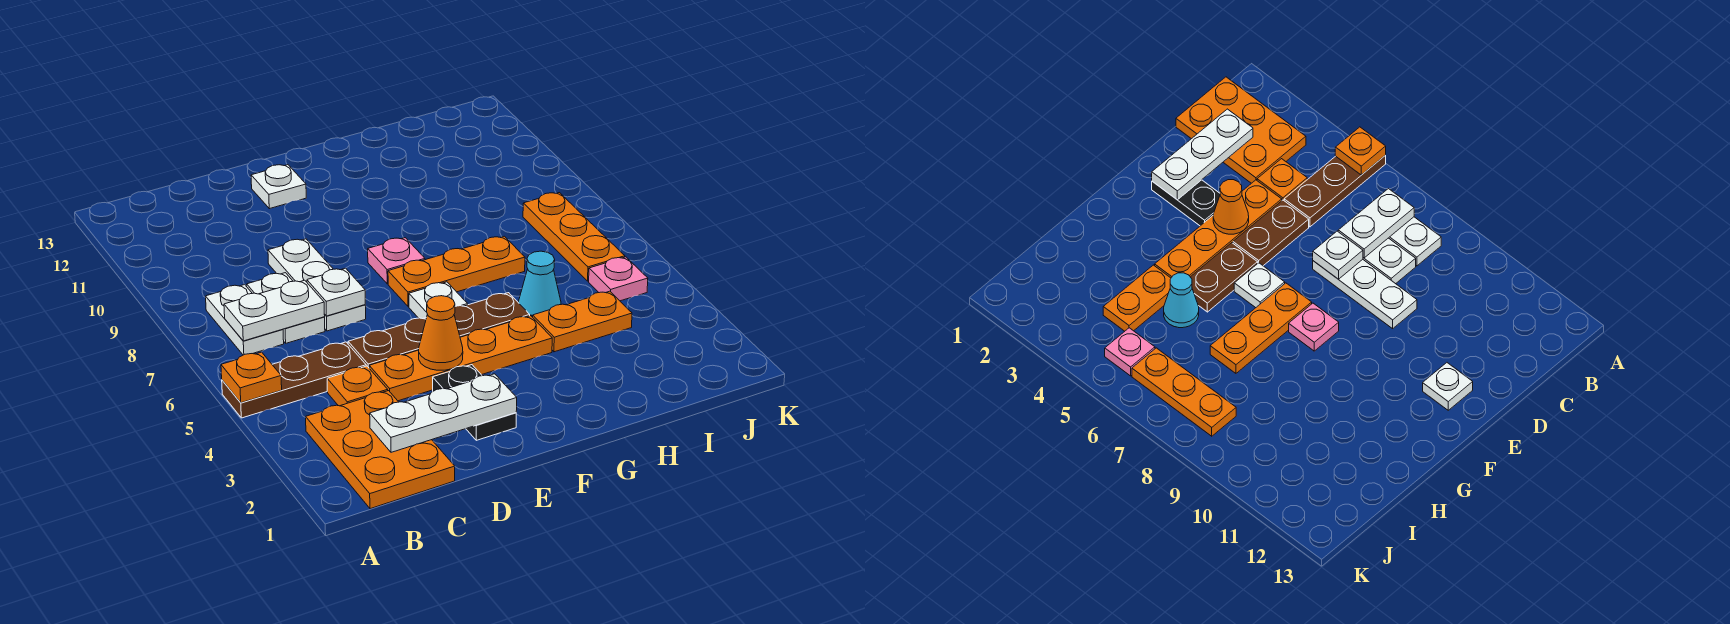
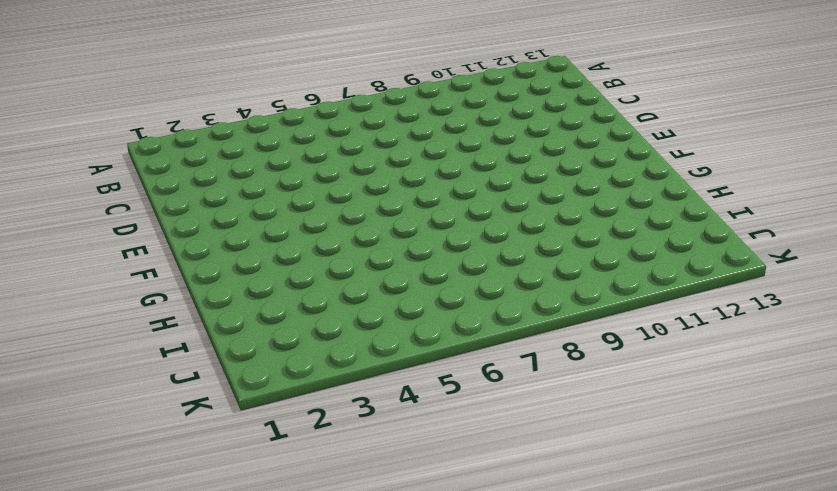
none -> brown plate A5:C5 level 1
none -> orange plate B1:C3 level 1
none -> white plate B7:B8 level 1

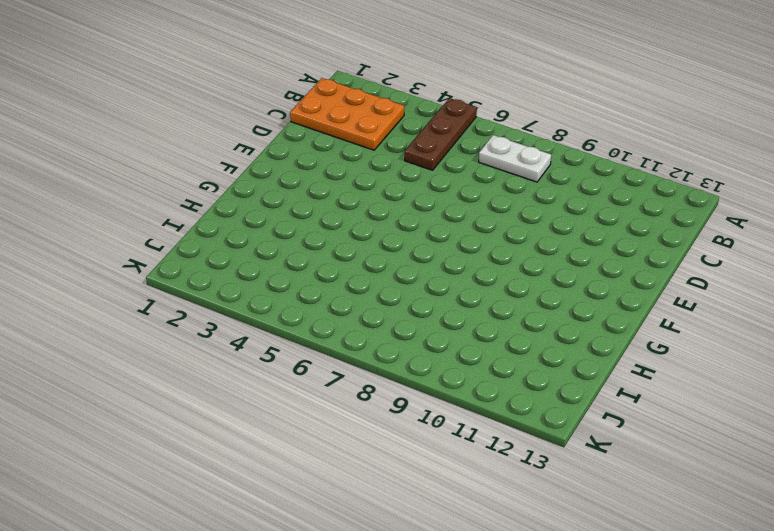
none -> orange plate C4 level 1
none -> white plate C7:C8 level 1
none -> orange plate D4:G4 level 1

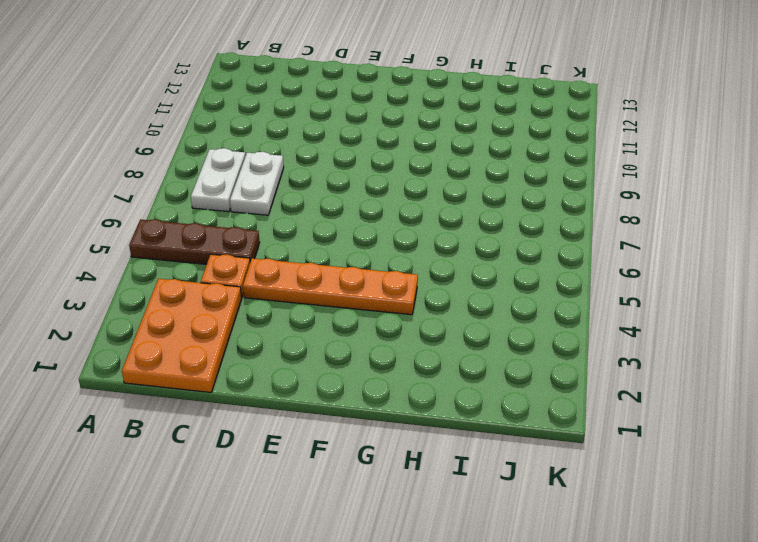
none -> brown plate D5:E5 level 1
none -> white plate D7:D9 level 1
none -> black plate E2:E3 level 1

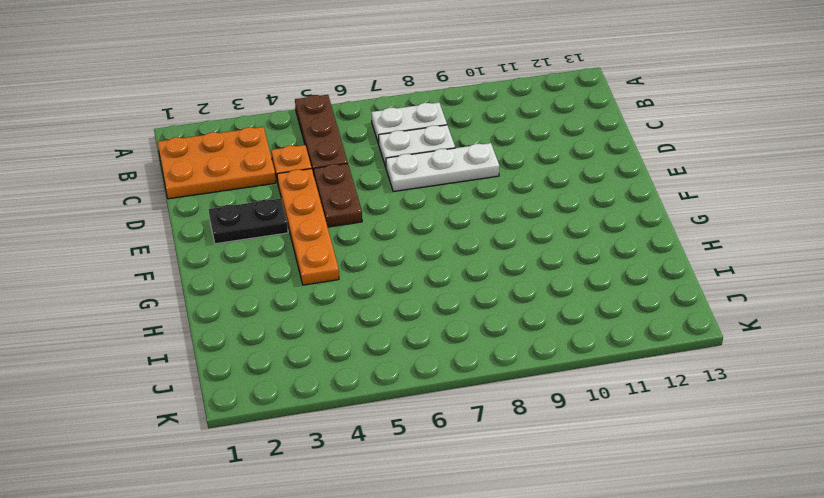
none -> white plate E12 level 1
none -> brown plate F5:G5 level 1
none -> white plate F6 level 1

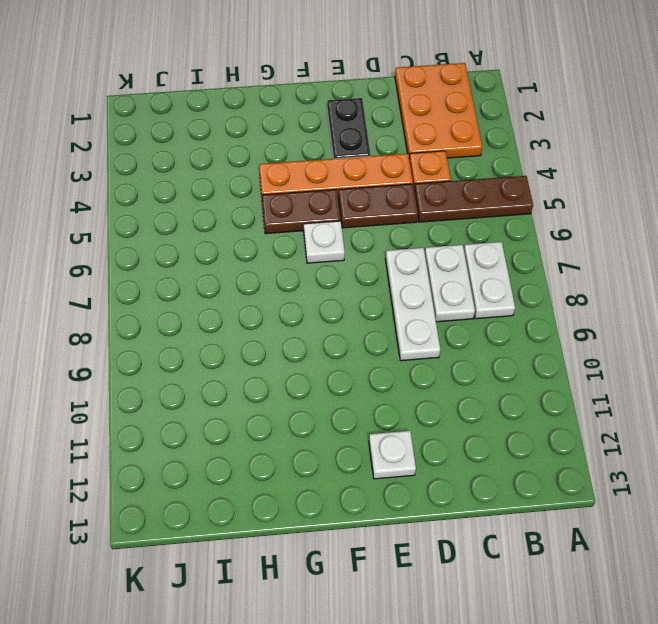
none -> orange plate F7:H7 level 1
none -> pink plate F8 level 1
none -> orange plate H4:I4 level 1

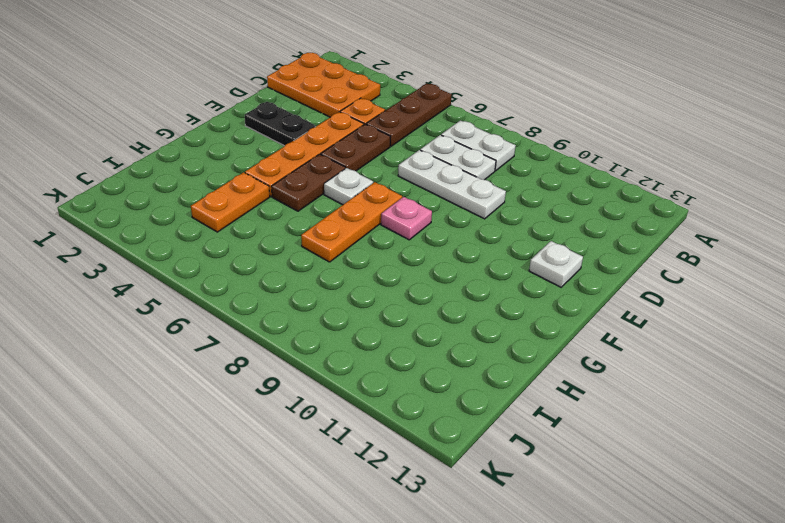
none -> cyan cone H5 level 1
none -> pink plate J5 level 1
none -> orange plate J6:J8 level 1

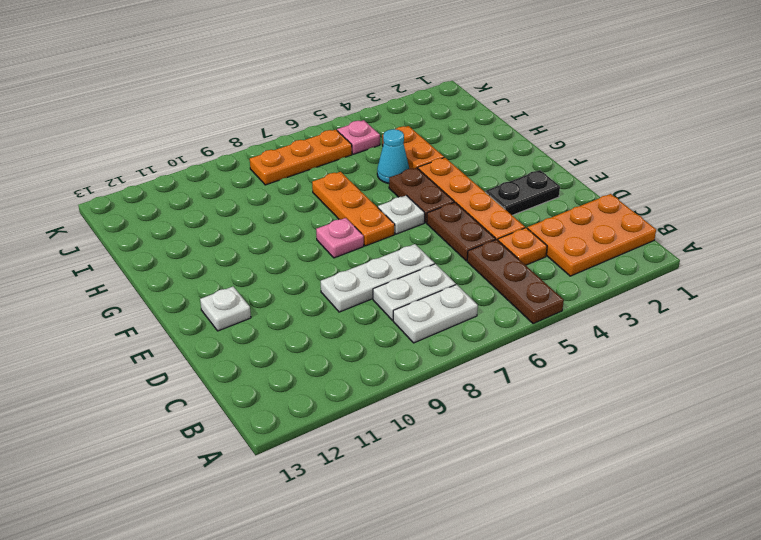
none -> orange plate A5 level 2
none -> white plate B7:C7 level 2
none -> white plate C2:E2 level 2

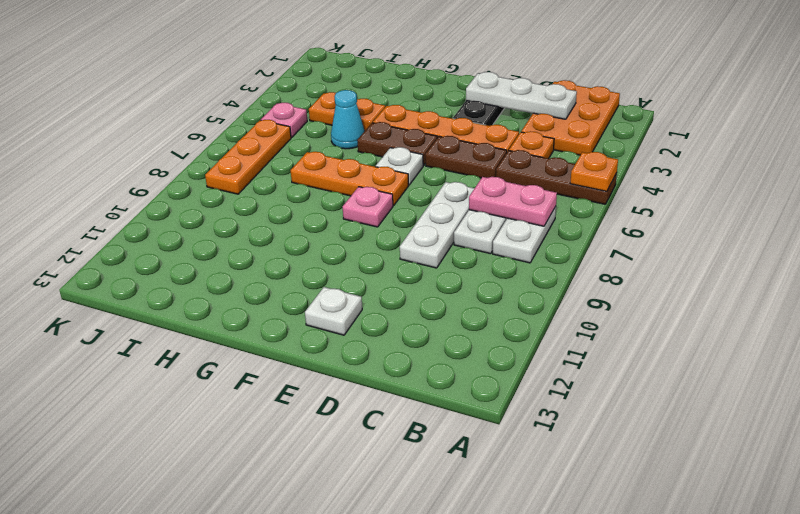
pink plate B7:C7 level 2 -> white plate B7:C7 level 2
none -> white plate D7 level 2
none -> orange cone E4 level 2

